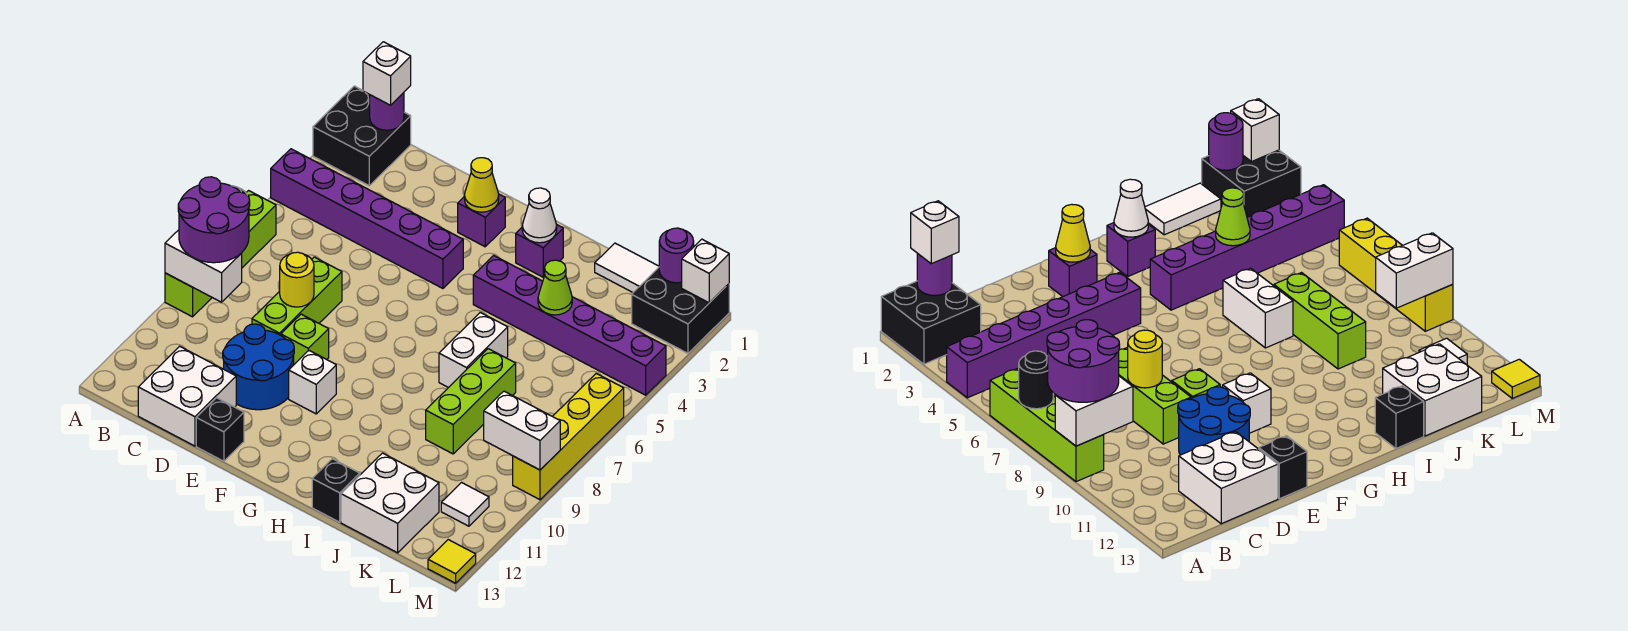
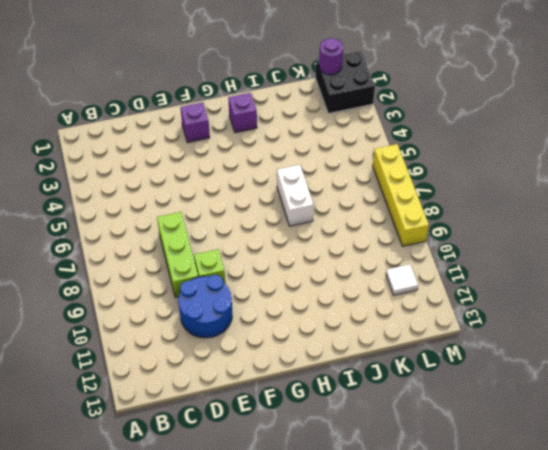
none -> black brick A1:B2 level 1
none -> purple brick A4:F4 level 1
none -> lime brick A6:A9 level 1
none -> white brick C12:D13 level 1

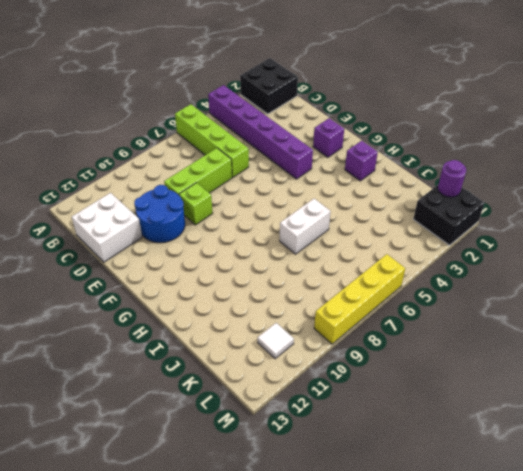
lime brick A6:D6 level 1 -> lime brick A6:A9 level 1
none -> black brick E13 level 1
none -> white brick F10 level 1
none -> purple brick H4:M4 level 1
none -> black brick I13 level 1

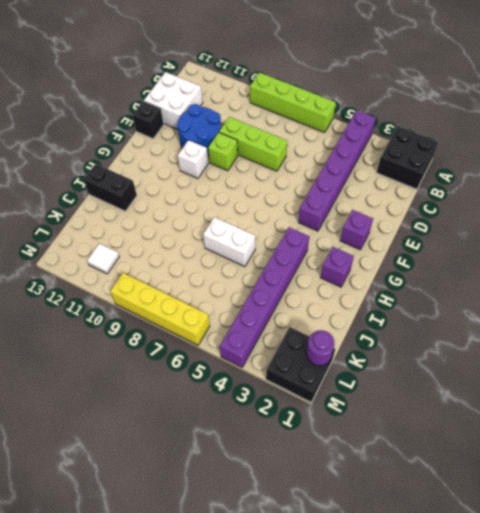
black brick I12:I13 level 1 -> black brick I13 level 1
none -> white tile J1:K1 level 1
none -> lime brick J7:J9 level 1
none -> white brick J12:K13 level 1
none -> yellow tile M13 level 1

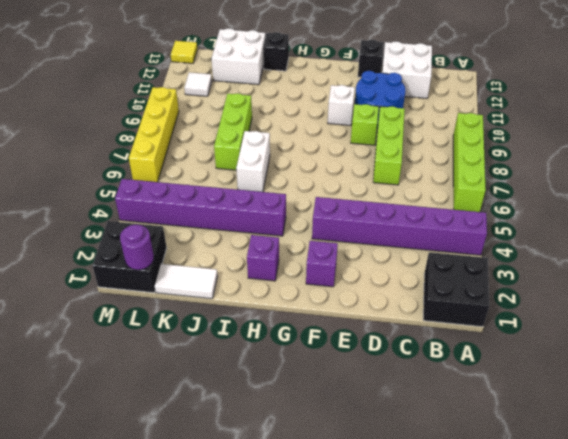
none -> black round brick A7 level 2
none -> white brick A9:B9 level 2
none -> purple round brick B1 level 2
none -> yellow round brick D8 level 2

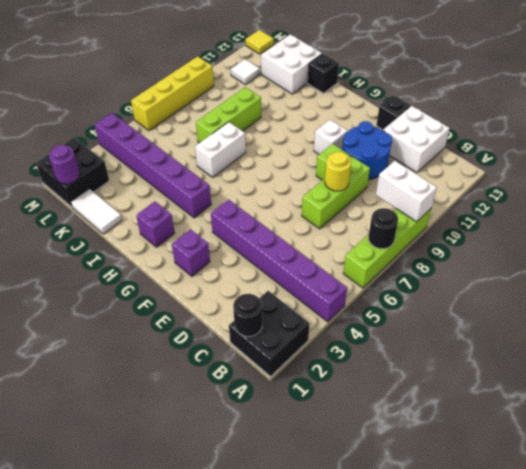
black round brick B1 level 2 -> purple round brick B1 level 2
none -> yellow cone F2 level 2
none -> white cone H2 level 2
none -> lime cone J4 level 2
none -> white brick L9:M9 level 2

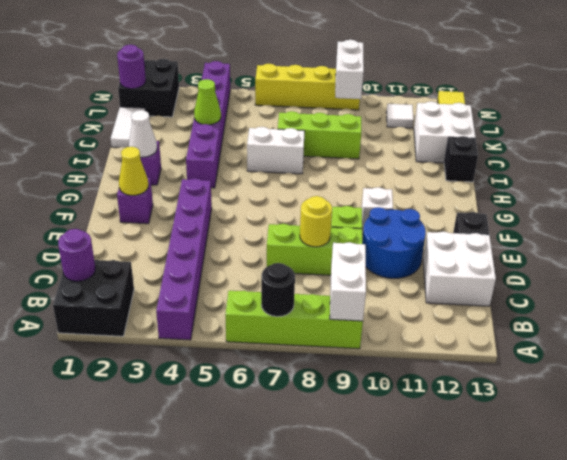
none -> white brick M1 level 2
none -> purple round brick A8:B9 level 3
none -> white brick B1 level 3

